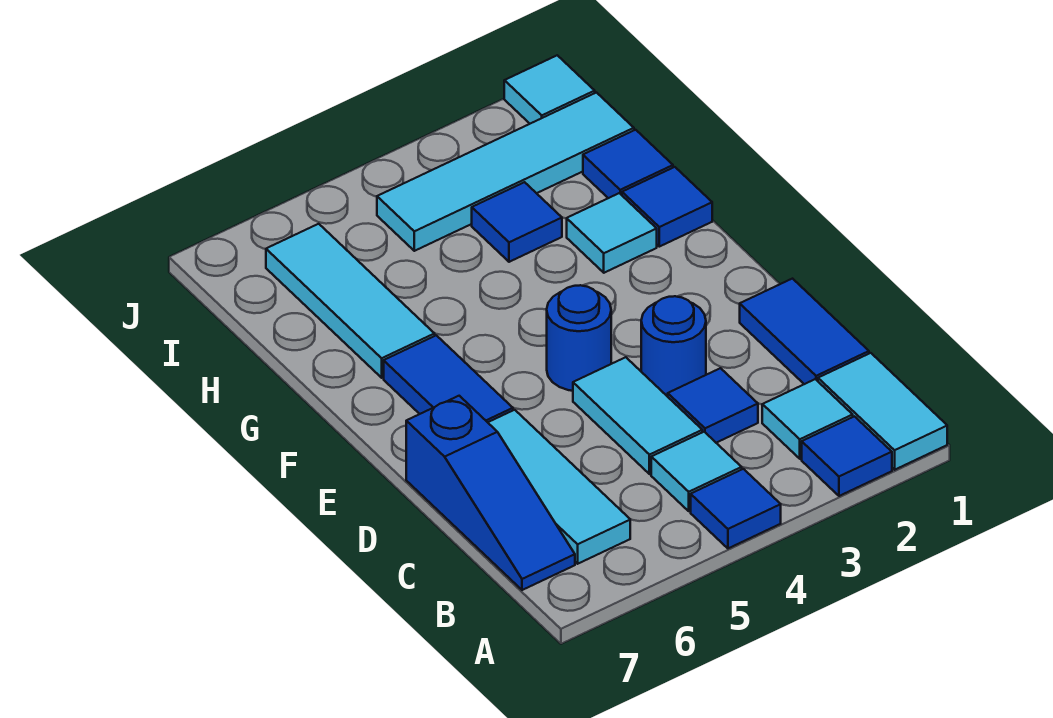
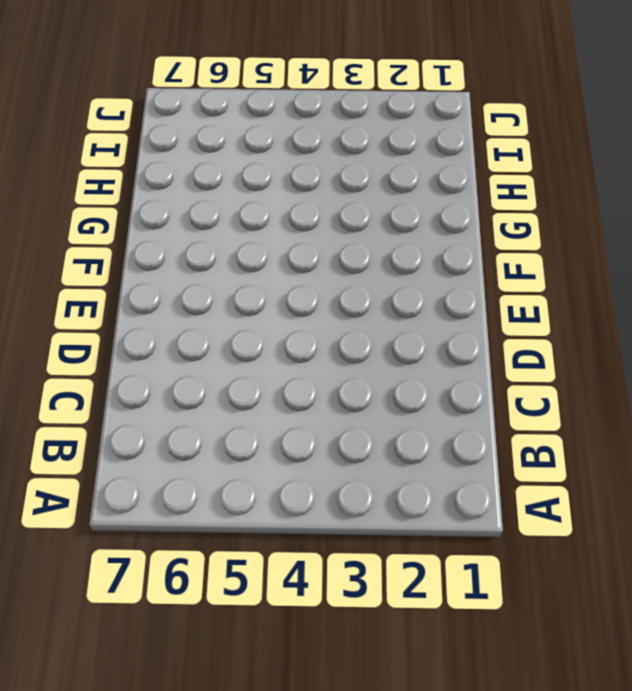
none -> cyan tile A1:B1 level 1
none -> blue tile A2 level 1
none -> blue tile A4 level 1

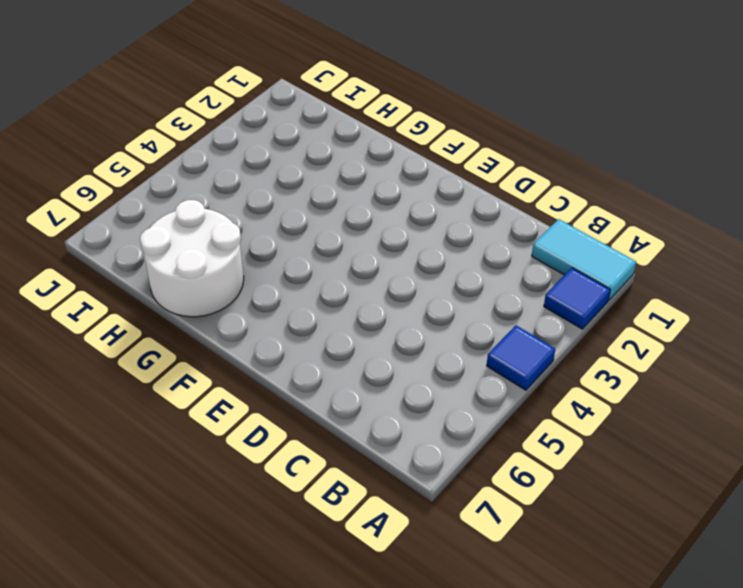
white round brick G6:H7 level 1 -> cyan tile G6:I6 level 1
none -> cyan tile B2 level 1
none -> cyan tile B4 level 1
none -> cyan tile B6:D6 level 1

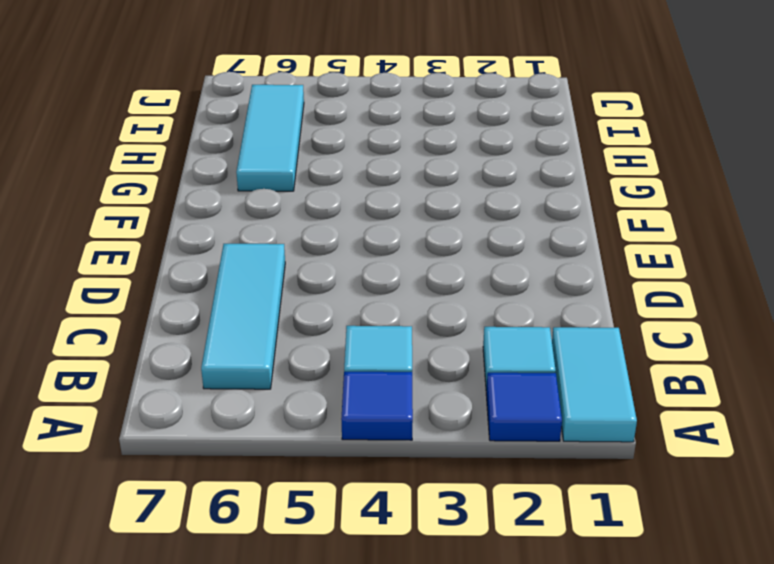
none -> blue slope B7:D7 level 1 top D
none -> blue tile C1:D1 level 1
none -> blue tile C3 level 1

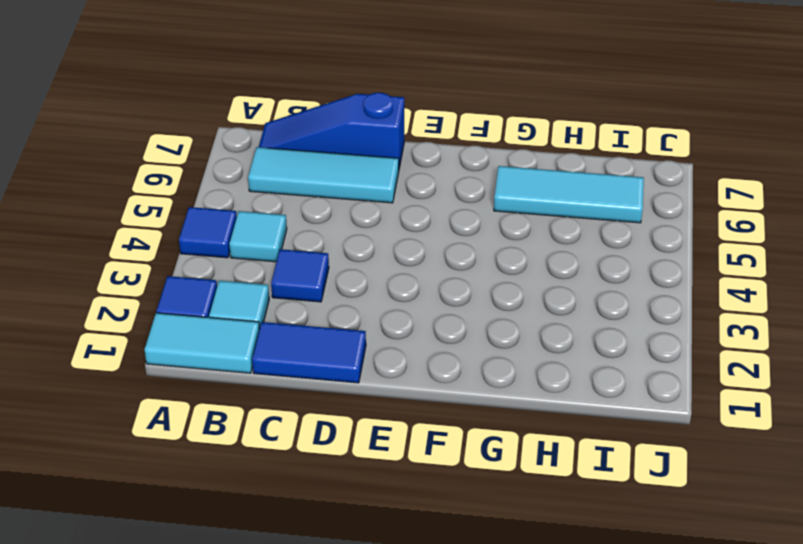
none -> cyan tile C4:D4 level 1
none -> blue round brick D3 level 1
none -> blue round brick E4 level 1

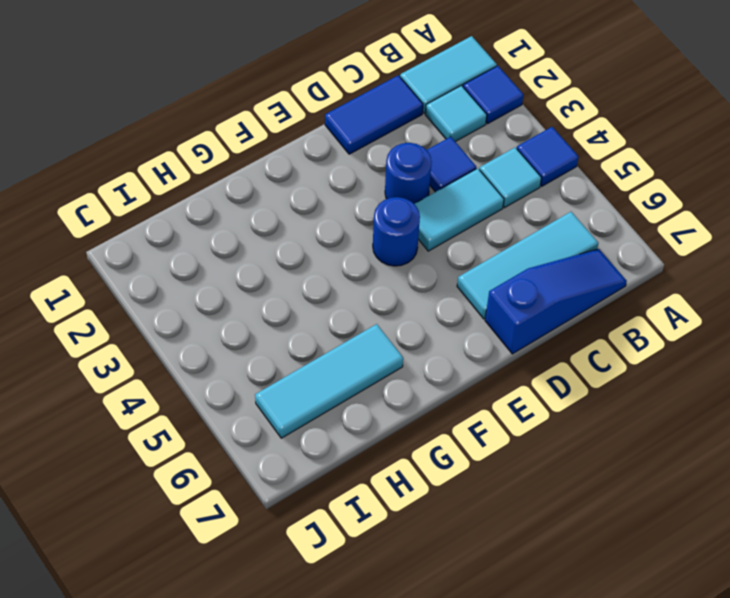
none -> blue tile E6:F6 level 1
none -> blue tile G1 level 1
none -> cyan tile G2 level 1

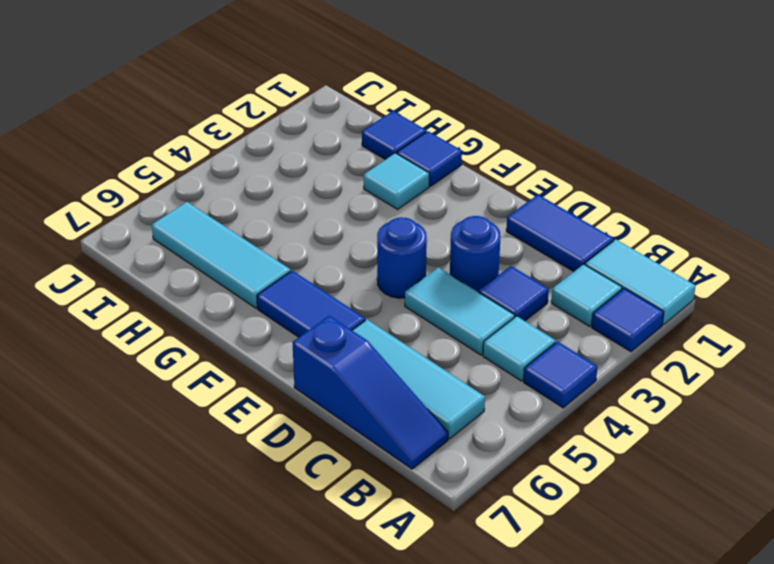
none -> blue tile H3 level 1
none -> cyan tile I1:I4 level 1
none -> cyan tile J1 level 1

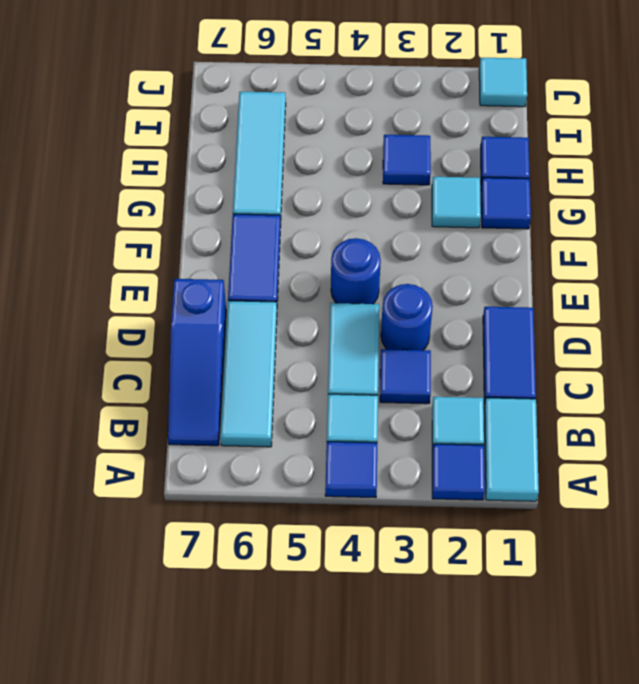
none -> cyan tile I1:I4 level 1

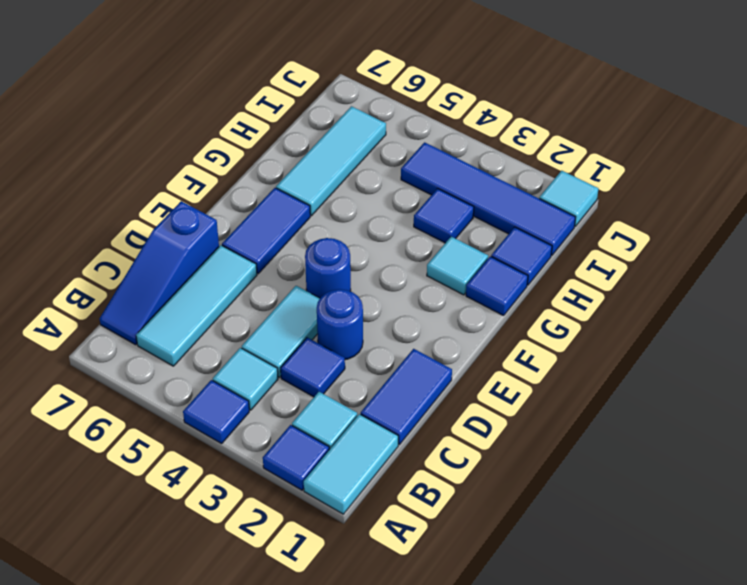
blue tile I1:I4 level 1 -> cyan tile I1:I4 level 1

